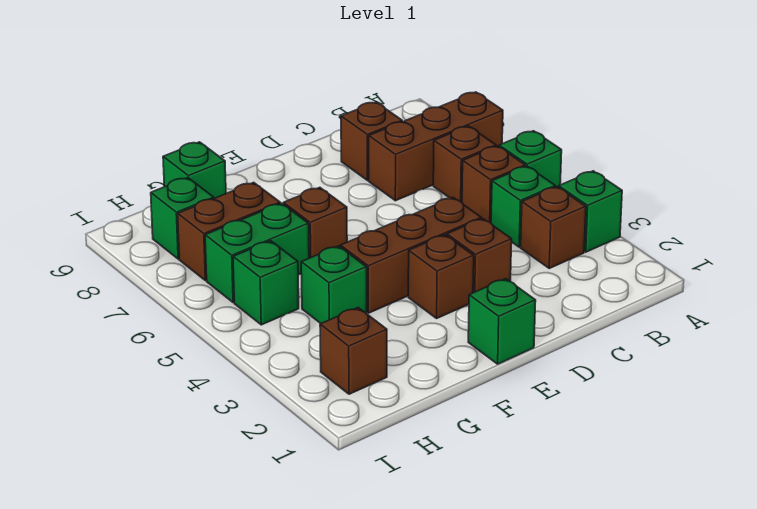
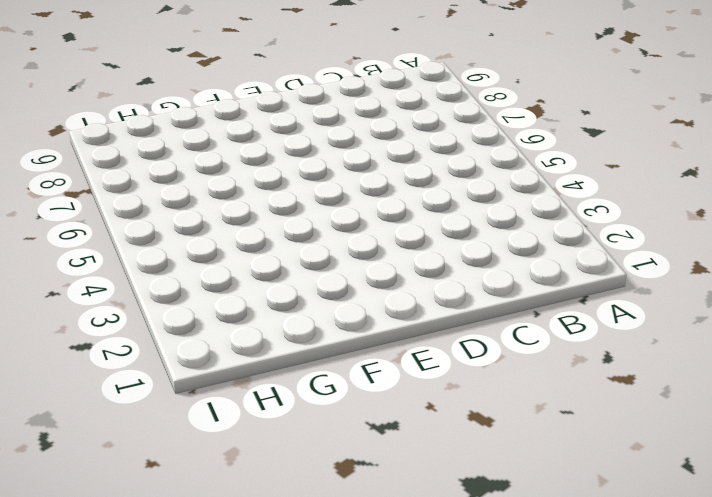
none -> green brick A3 level 1
none -> green brick A5 level 1
none -> brown brick A7:C7 level 1

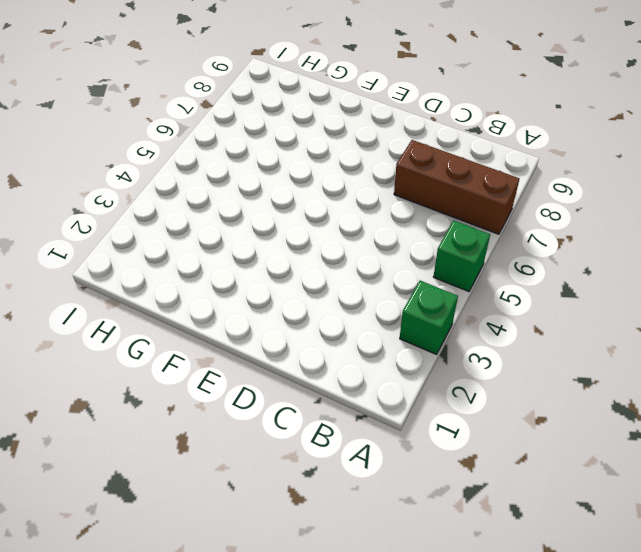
none -> brown brick B3 level 1
none -> green brick B4 level 1
none -> brown brick B5 level 1

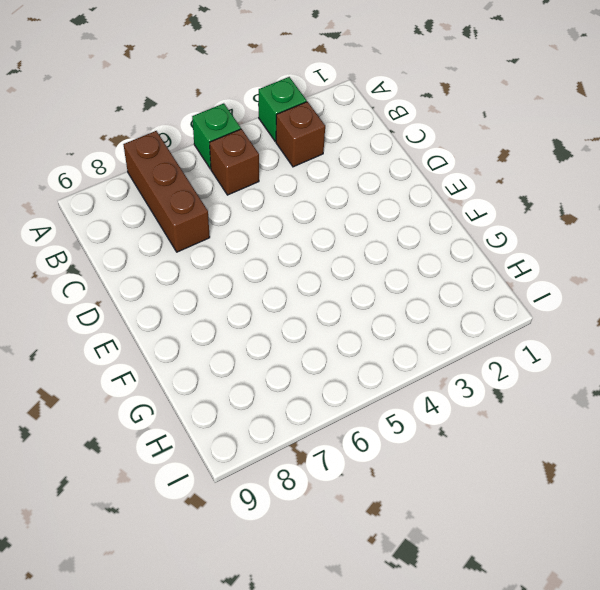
none -> green brick B4 level 1
none -> brown brick B6 level 1
none -> brown brick C8 level 1

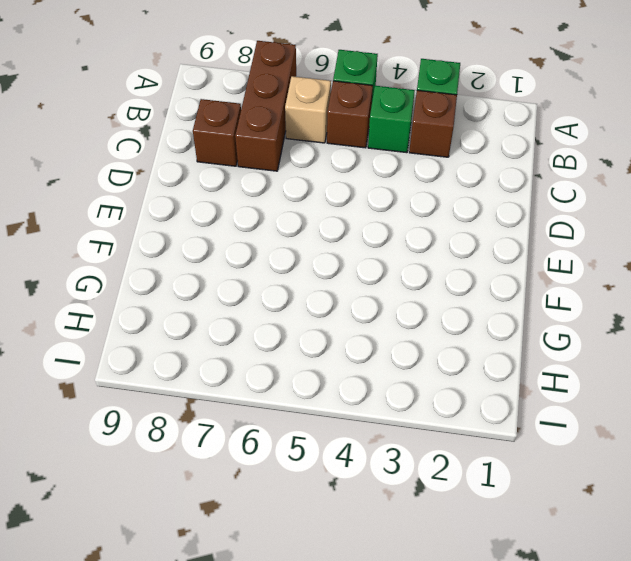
tan brick B6 level 1 -> brown brick B6 level 1
none -> brown brick D3 level 1
none -> brown brick D4:F4 level 1
none -> green brick E1 level 1

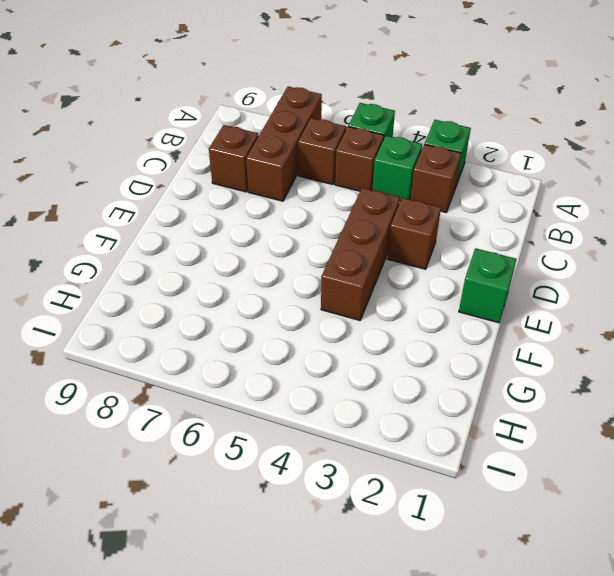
none -> brown brick E3 level 1
none -> brown brick F6 level 1
none -> green brick G4 level 1

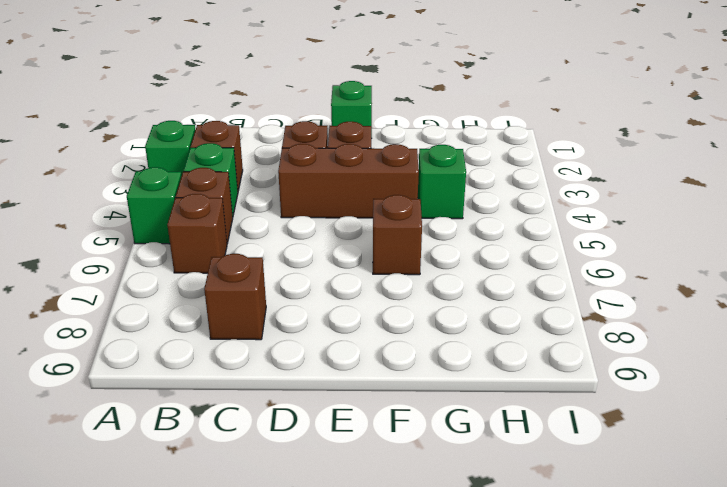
none -> brown brick A7:C7 level 1
none -> green brick G6:H6 level 1
none -> brown brick G7:H7 level 1

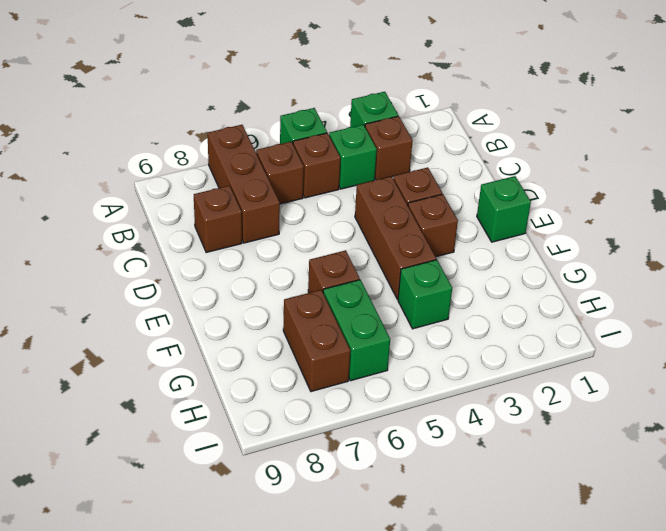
none -> green brick G9 level 1
none -> brown brick H2 level 1
none -> green brick H5 level 1

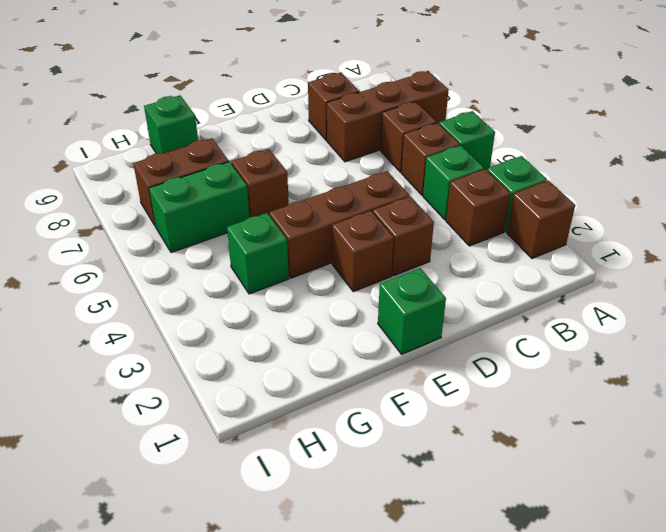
brown brick A2 level 1 -> brown brick H2 level 1
none -> green brick H5 level 1
none -> green brick H8 level 1

